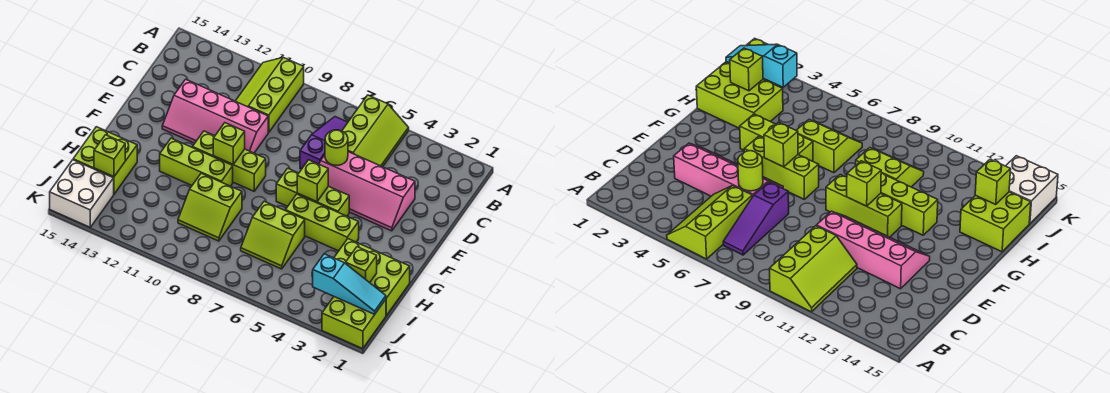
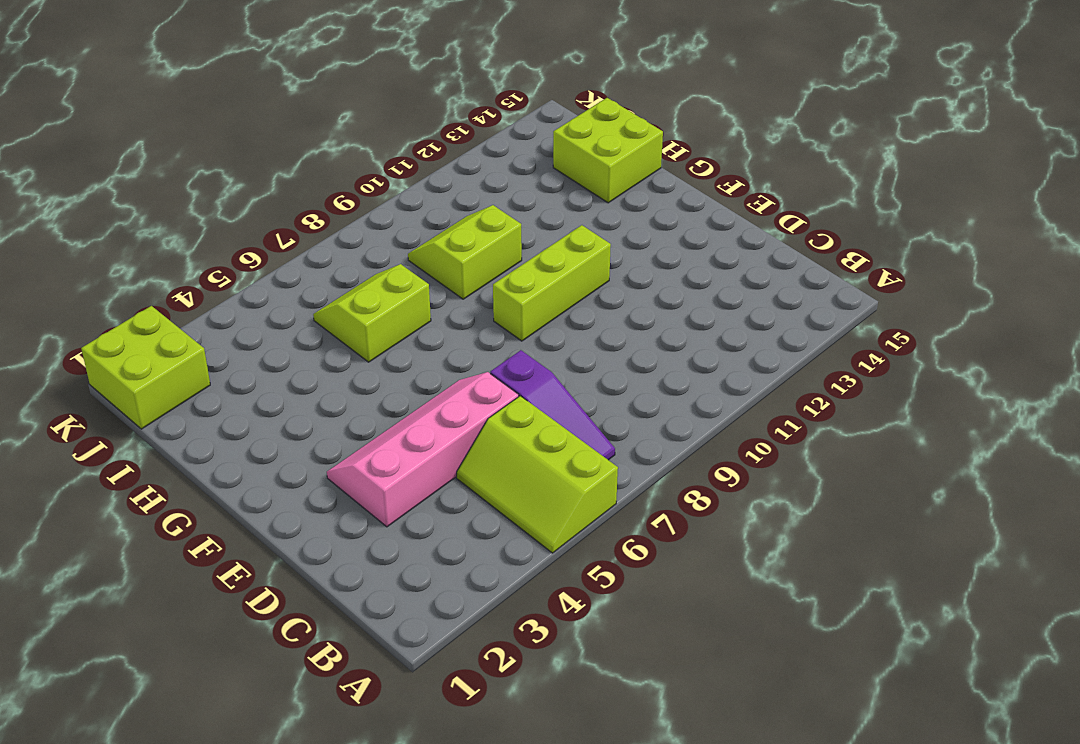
none -> lime slope A10:C11 level 1 top 10
none -> pink slope D10:E13 level 1 top D
none -> lime brick F5:F7 level 1

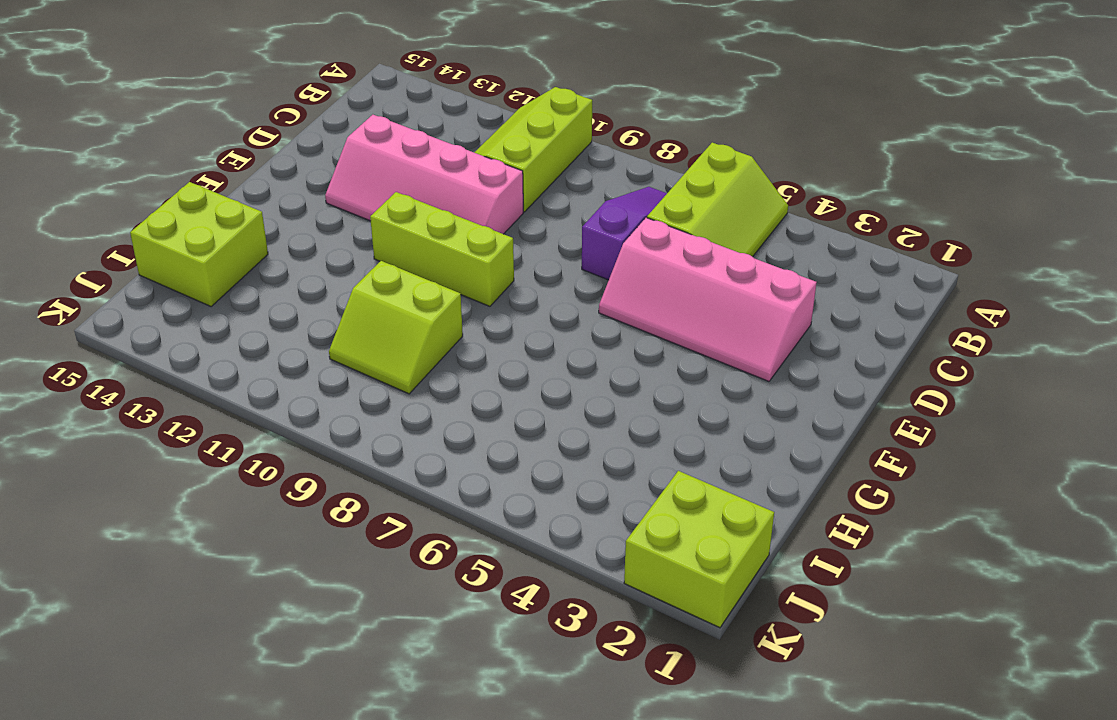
none -> lime brick F5:F7 level 1
none -> lime brick G4:G6 level 1
none -> lime brick G10:G12 level 1

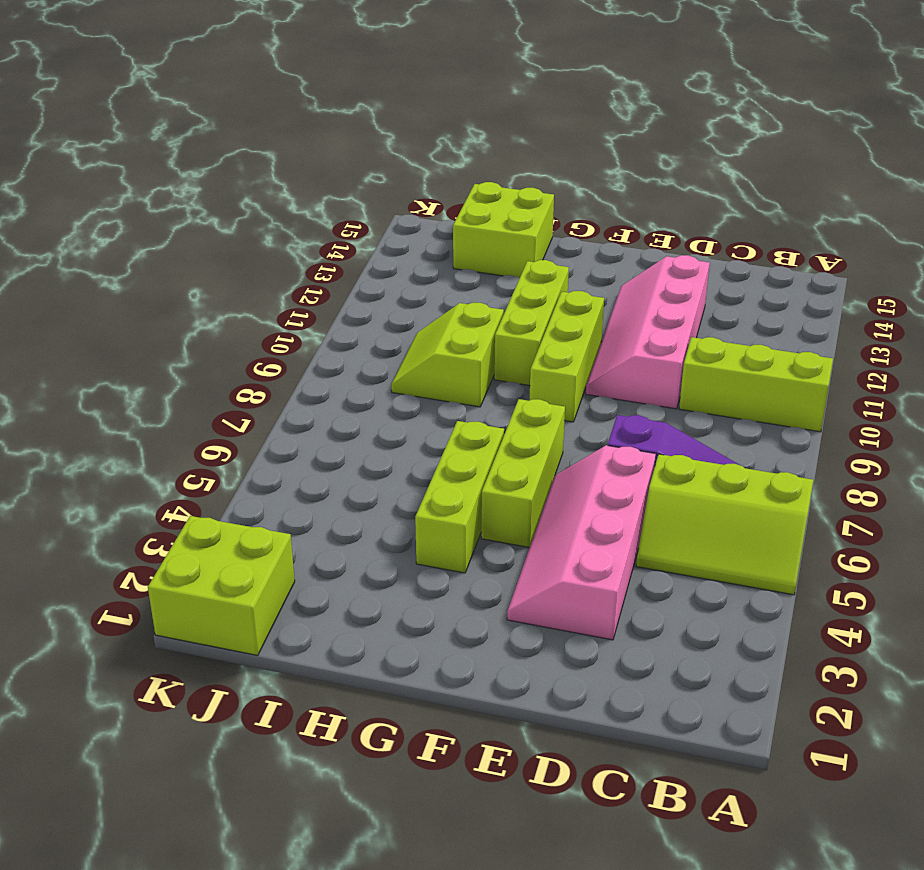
none -> lime brick H1:I3 level 1
none -> lime slope H6:I7 level 1 top H
none -> white brick J14:K15 level 1

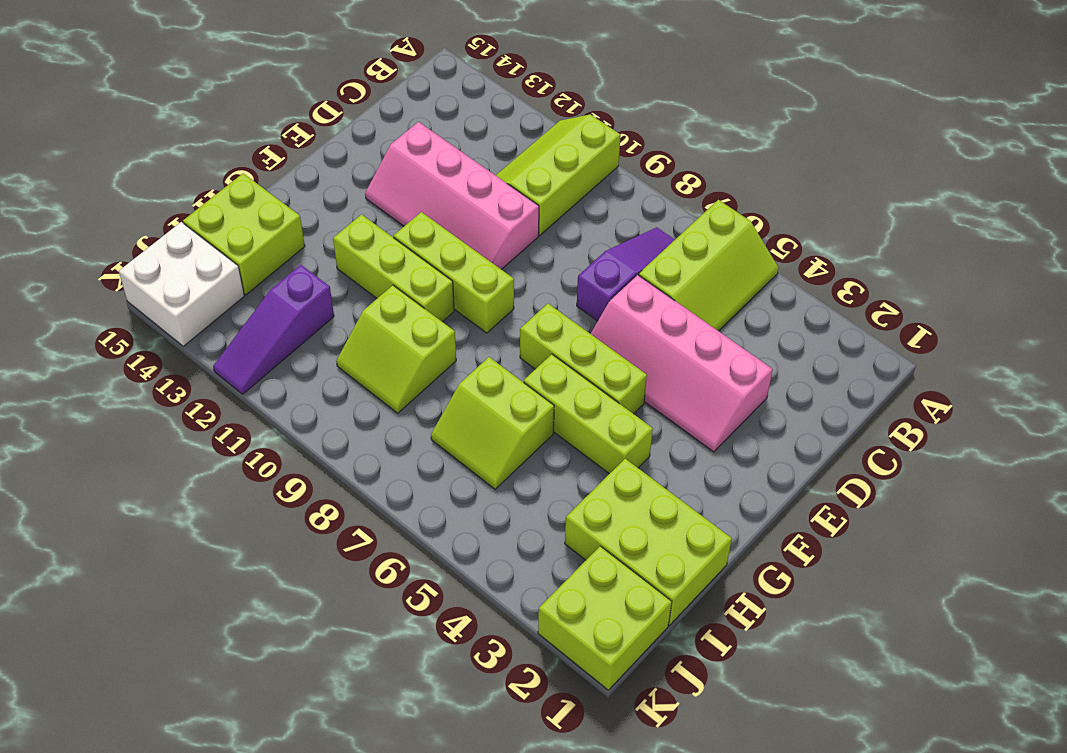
purple slope I12:K12 level 1 top I -> none
none -> lime round brick D6 level 2
none -> lime brick F6 level 2
none -> lime brick F10 level 2

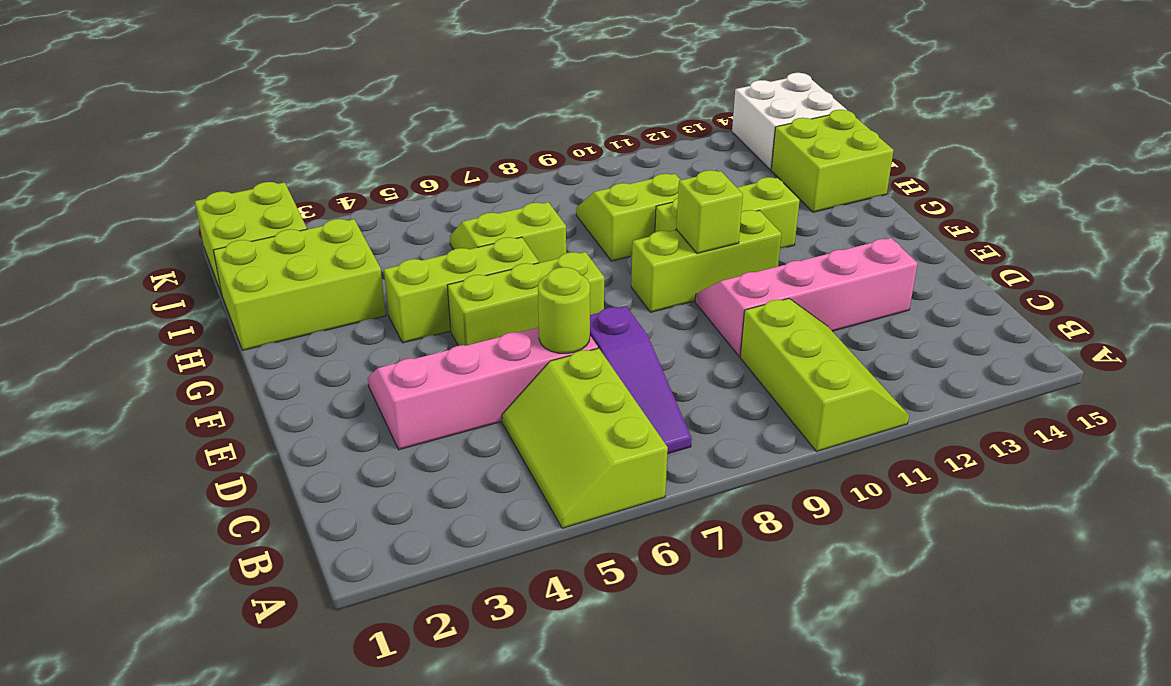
none -> lime brick F6 level 2
none -> lime brick I2 level 2
none -> lime brick I14 level 2

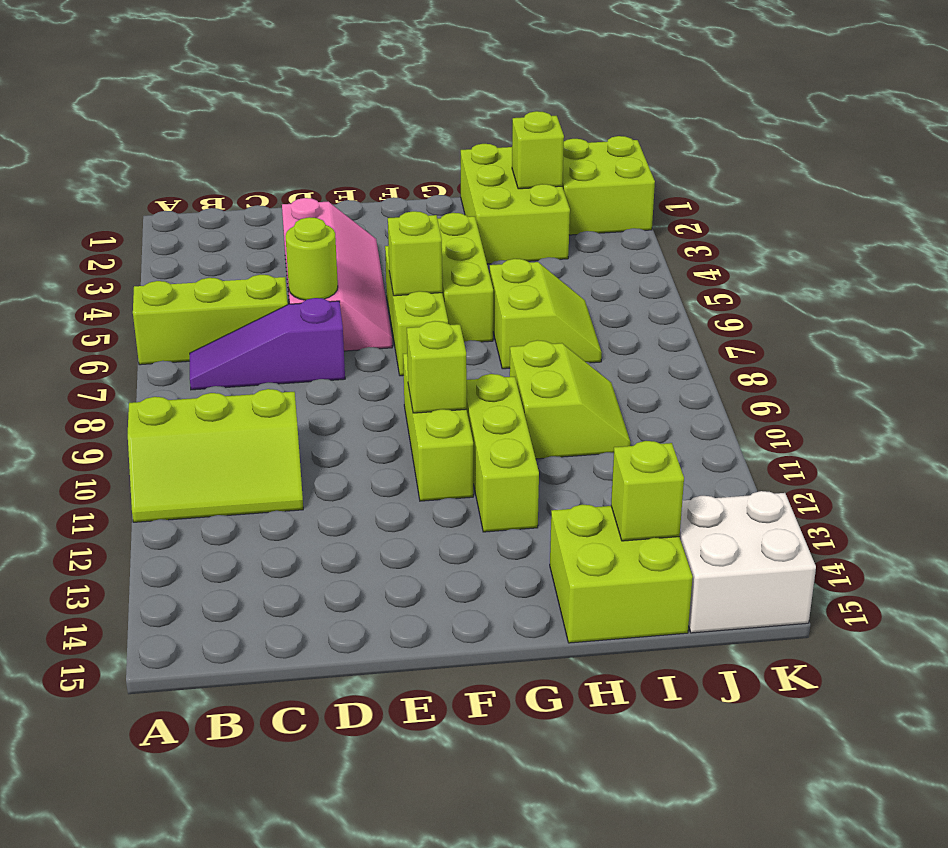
none -> pink slope D10:E13 level 1 top D
none -> cyan slope J1:J3 level 2 top 3

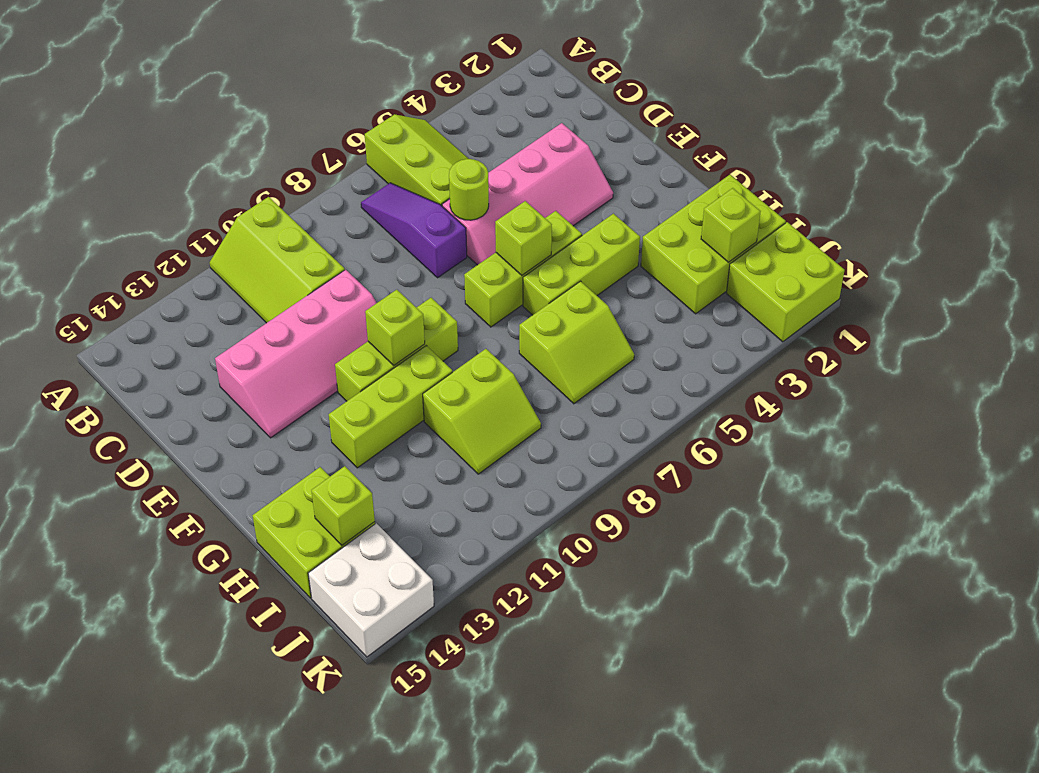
none -> cyan slope J1:J3 level 2 top 3

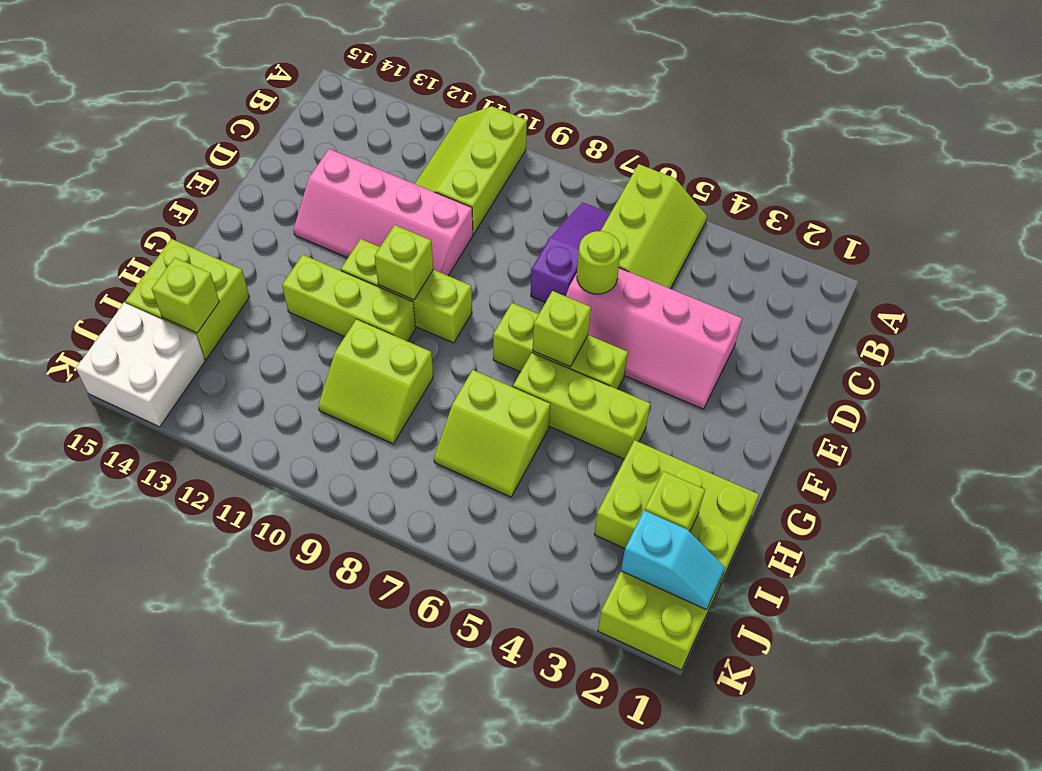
cyan slope J1:J2 level 2 top 2 -> cyan slope J1:J3 level 2 top 3

